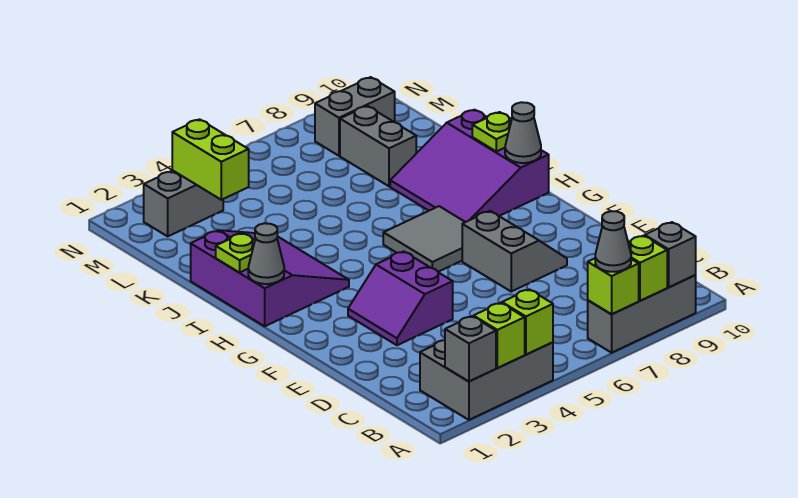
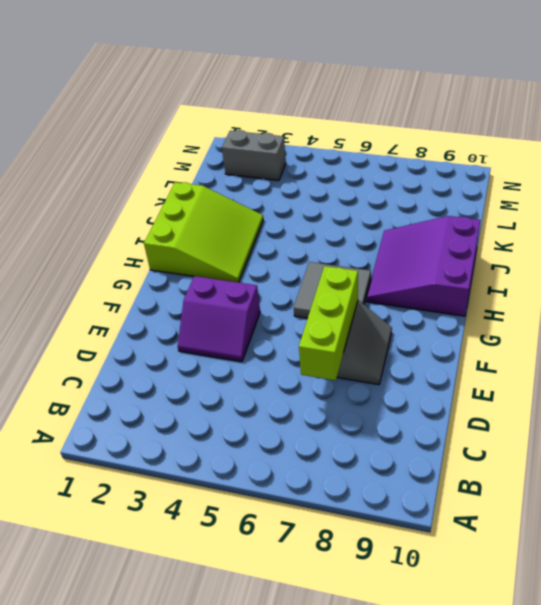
lime brick D7:F7 level 2 -> none
purple slope E3:F4 level 1 top F -> purple slope E3:F4 level 1 top 4
lime slope H1:J3 level 1 top 1 -> purple slope H1:J3 level 1 top 1
none -> grey brick A2:B4 level 1
none -> grey brick A7:A9 level 1
none -> grey brick K8:L8 level 1

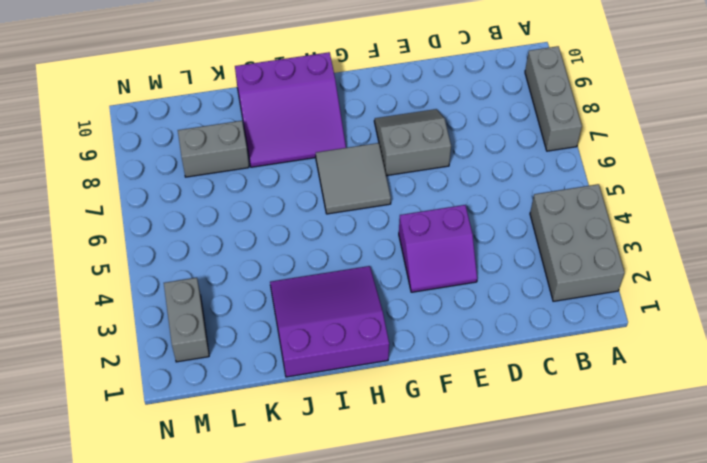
none -> grey brick M8:M9 level 1
none -> grey brick A2 level 2
none -> lime brick A3 level 2

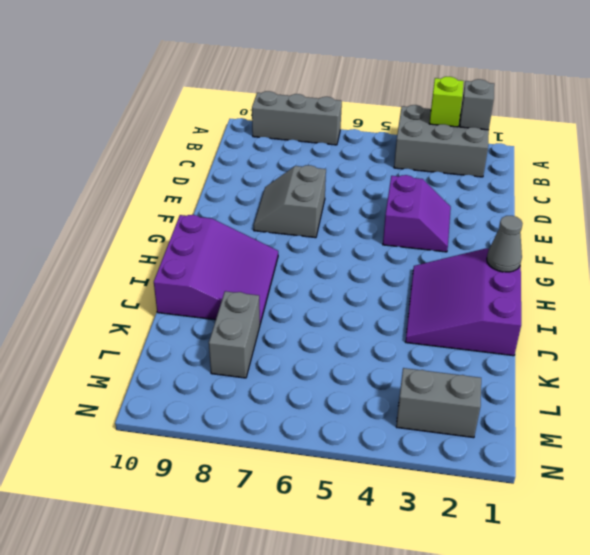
none -> grey tile G6:H7 level 1
none -> grey brick M8:M9 level 1
none -> lime brick A4 level 2

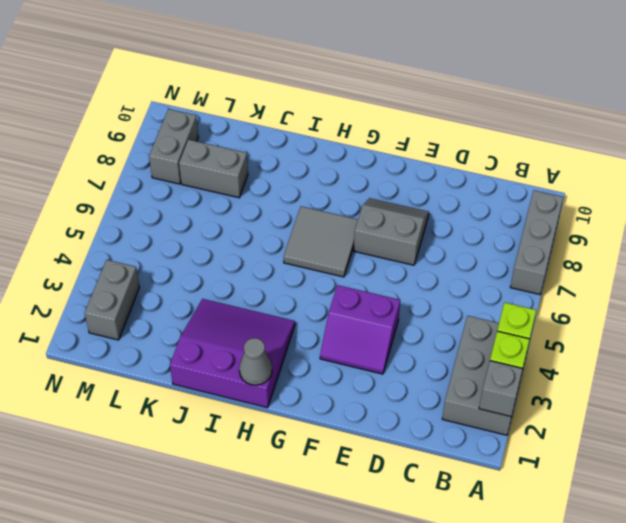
none -> purple slope H8:J10 level 1 top 10
none -> lime brick A7 level 2
none -> lime brick A8 level 2

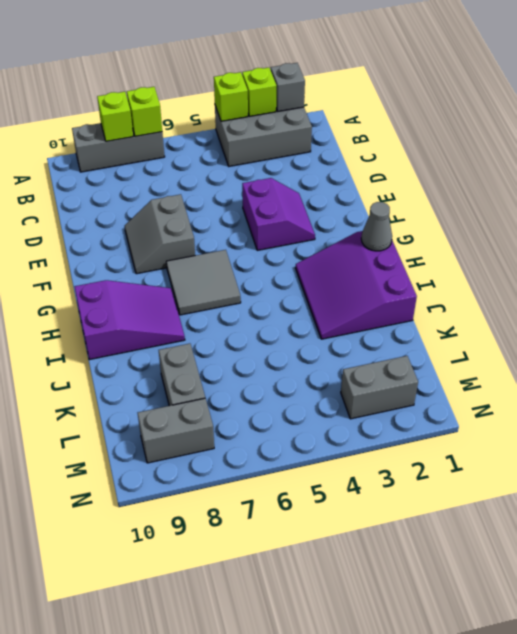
purple slope H8:I10 level 1 top 10 -> purple slope H8:J10 level 1 top 10
none -> grey brick A9 level 2
none -> grey cone H10 level 2
none -> lime plate I1 level 2

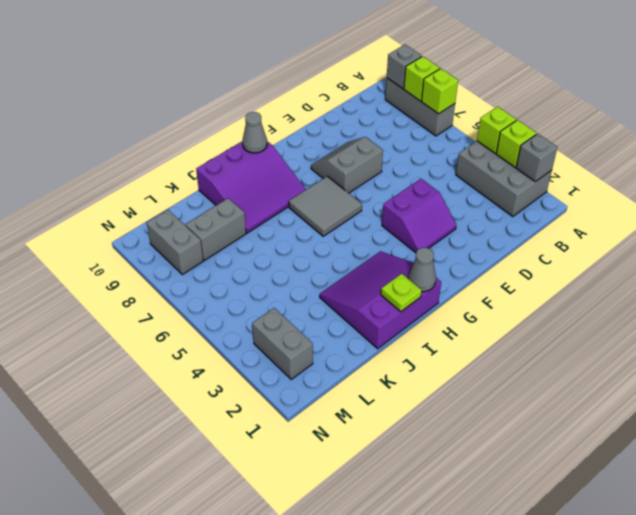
none -> lime plate I10 level 2
none -> lime brick L3:M3 level 2
none -> grey cone A7 level 3

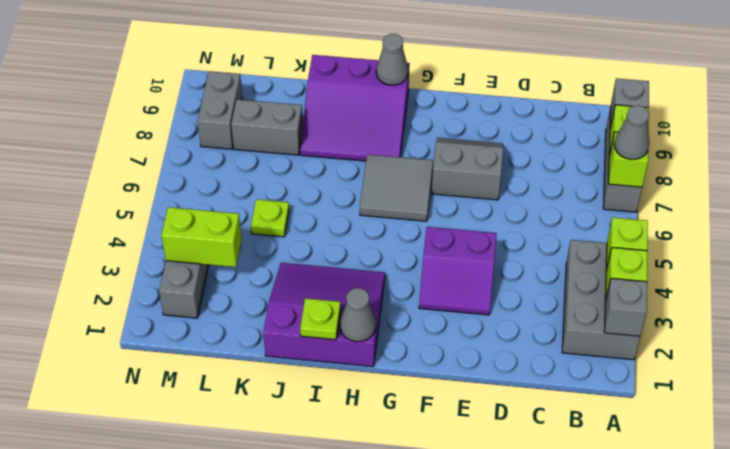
lime plate K5 level 1 -> lime plate I10 level 2

